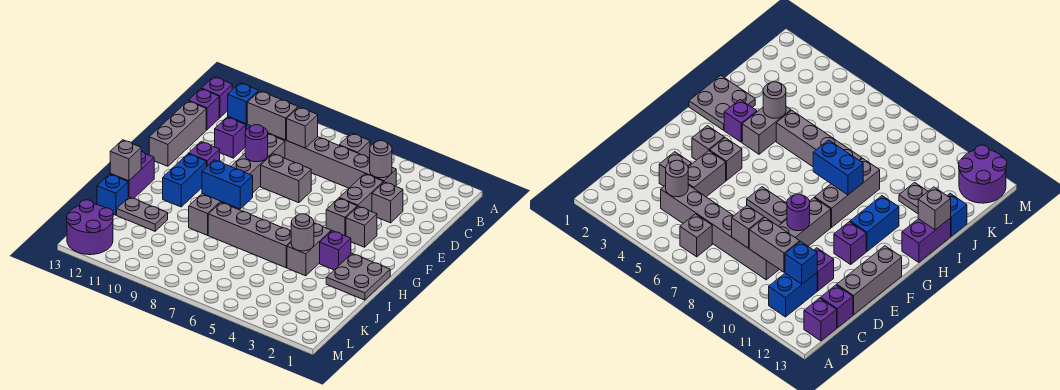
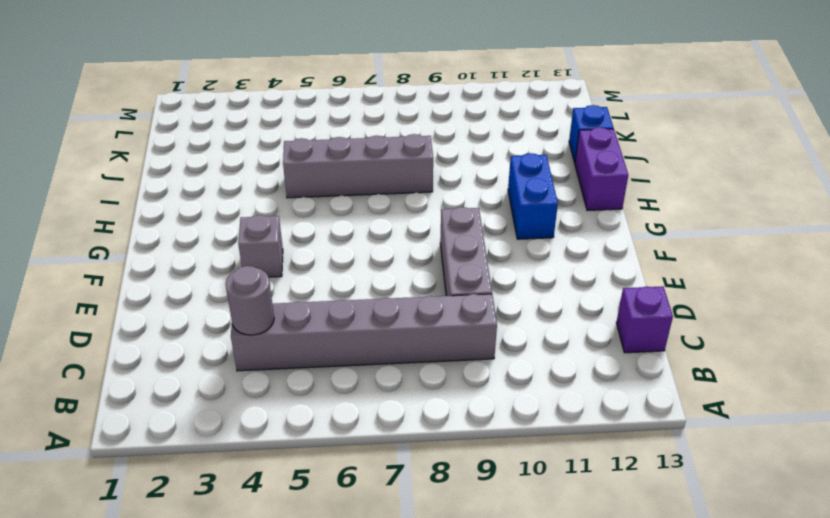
none -> grey brick B6 level 1
none -> blue brick B11:C11 level 1
none -> purple brick B13 level 1
none -> grey brick D3 level 1

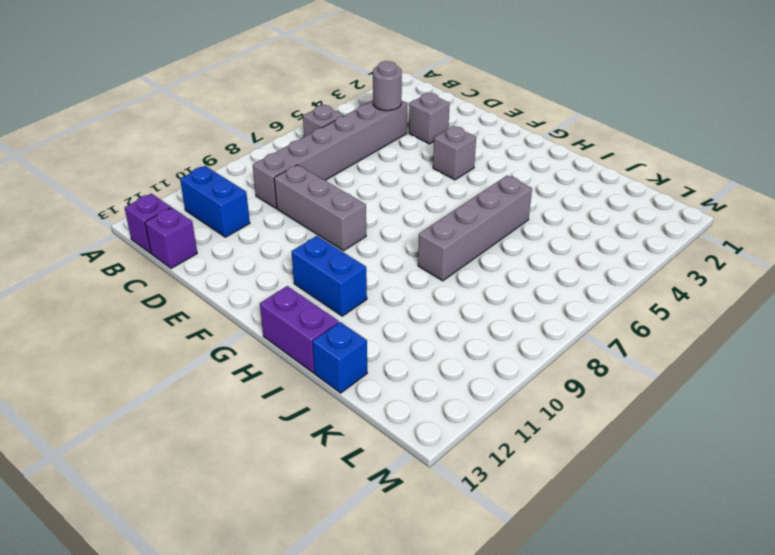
none -> grey brick D4:E4 level 1
none -> purple brick D11 level 1
none -> grey brick D13:F13 level 1
none -> grey brick E7:E8 level 1

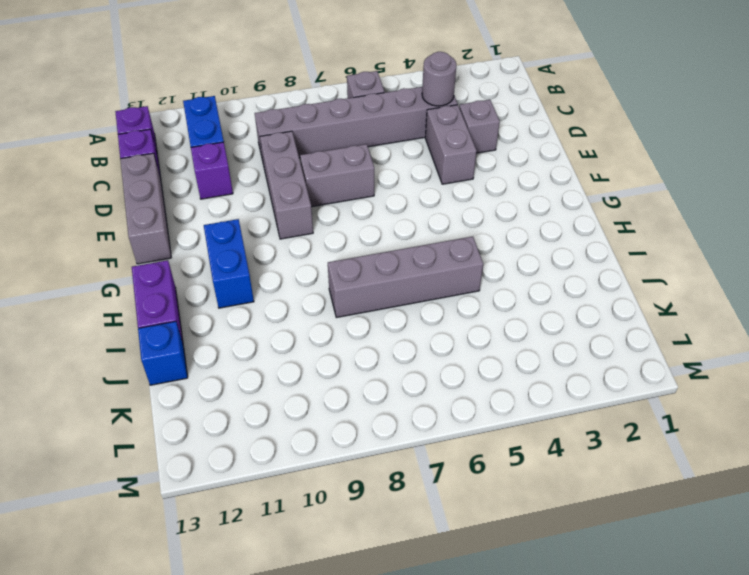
none -> grey brick F3 level 1
none -> grey brick F4 level 1
none -> purple brick F11 level 1
none -> grey brick G9:I9 level 1

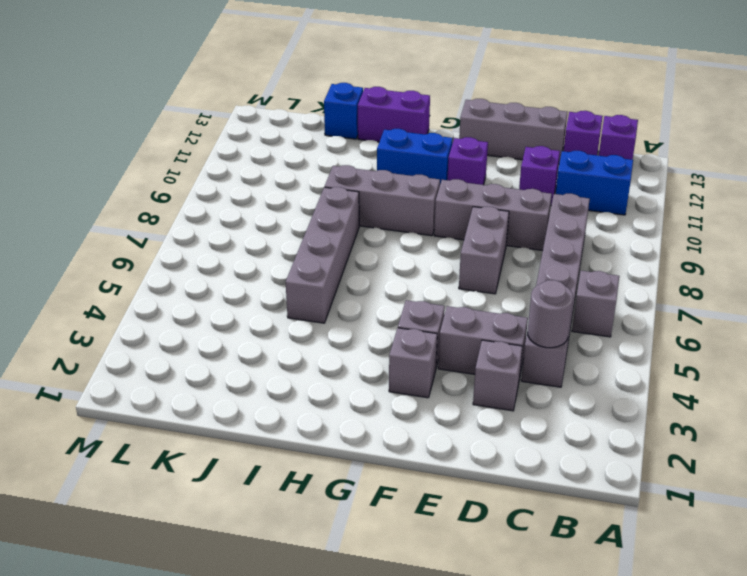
none -> grey plate H1:I2 level 1
none -> purple brick H3 level 1
none -> grey brick H4:I4 level 1
none -> grey plate J11:J12 level 1

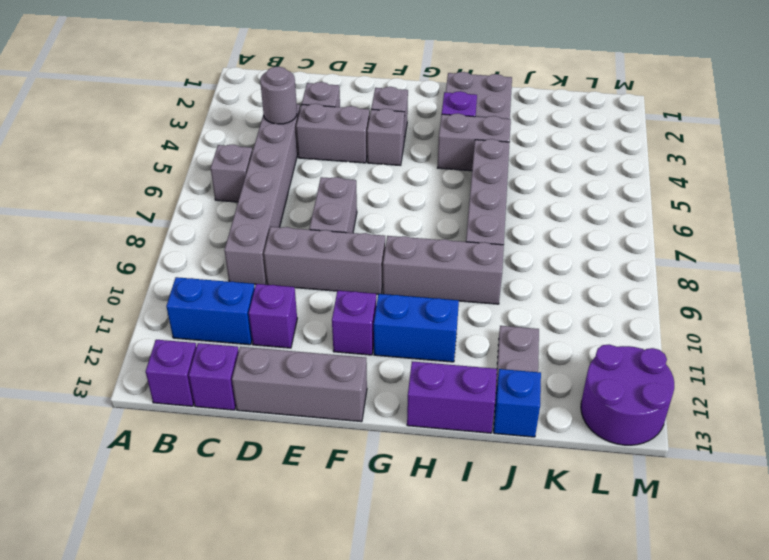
none -> grey brick C8 level 2
none -> grey brick C9:C10 level 2
none -> blue brick C11 level 2
none -> purple round brick E9 level 2

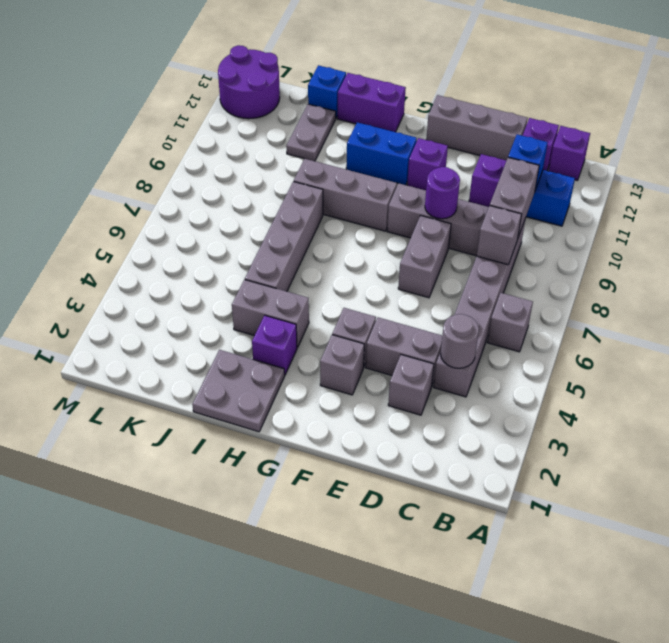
none -> blue brick H8:H9 level 2
none -> grey round brick I4 level 2
none -> grey brick I13 level 2

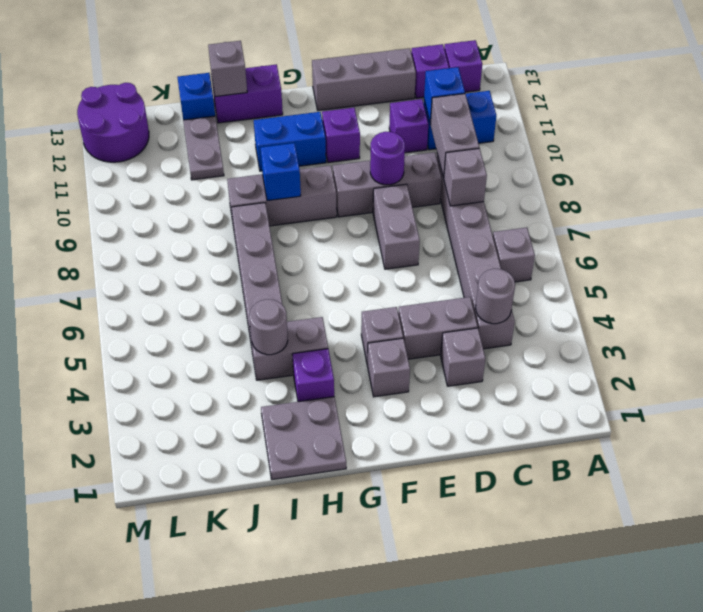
blue brick H9 level 2 -> blue brick H8:H9 level 2

